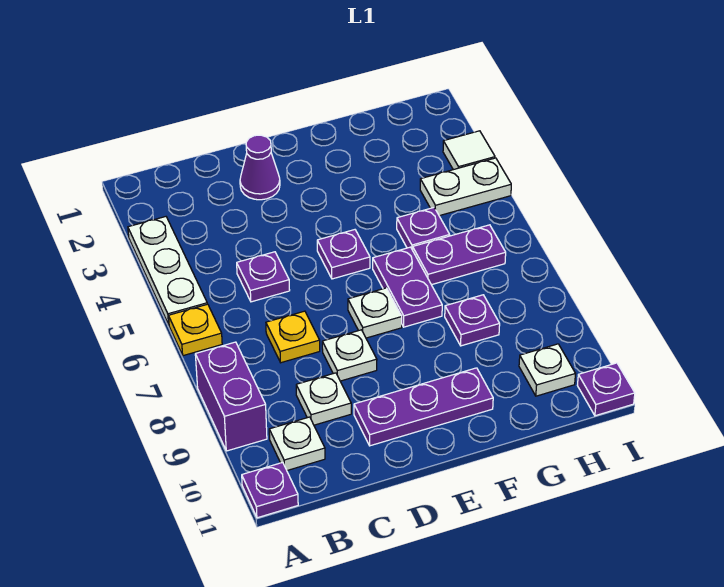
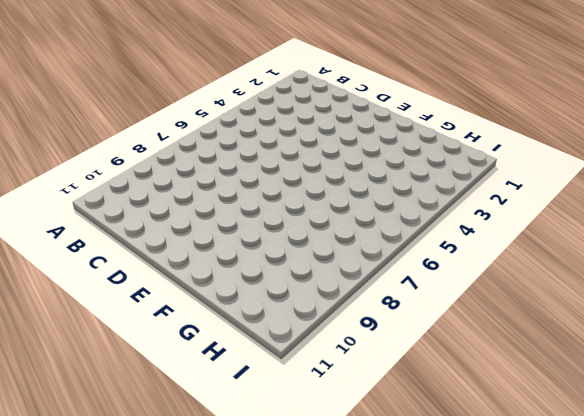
none -> white plate A3:A5 level 1
none -> yellow plate A6 level 1
none -> purple brick A8:A9 level 1

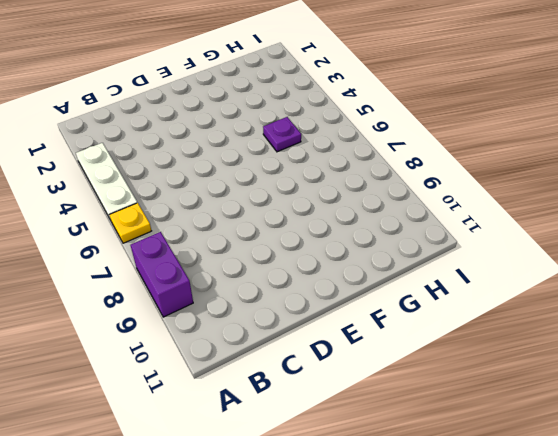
none -> purple plate A11 level 1
none -> white plate B10 level 1
none -> purple plate C5 level 1

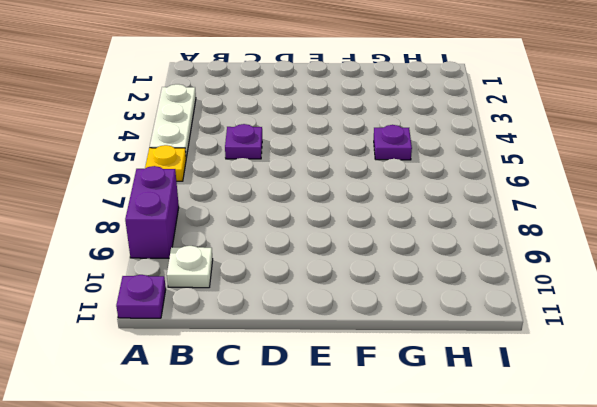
none -> yellow plate C7 level 1
none -> white plate C9 level 1
none -> purple cone D2 level 1

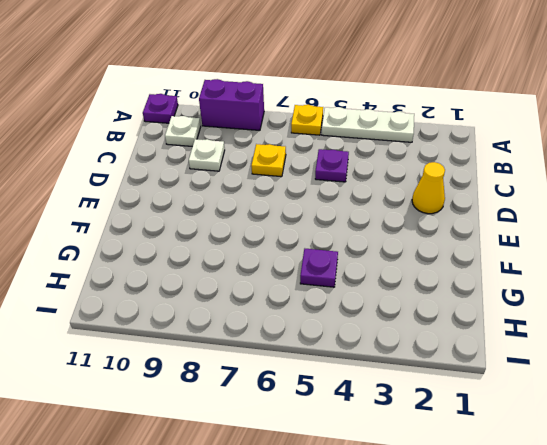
yellow cone D2 level 1 -> purple cone D2 level 1
none -> white plate D8 level 1
none -> purple plate D10:F10 level 1
none -> purple plate E5 level 1

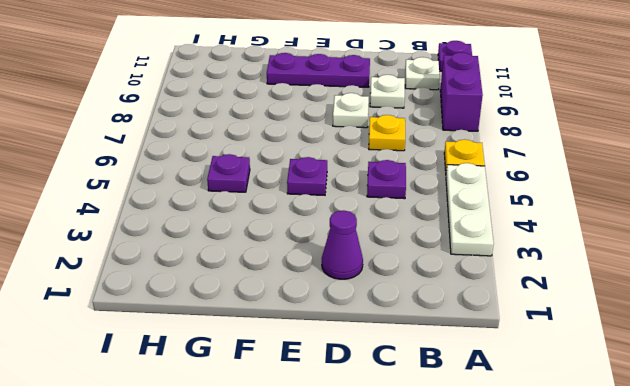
none -> white plate E7 level 1
none -> purple plate F6:F7 level 1
none -> purple plate G6:H6 level 1

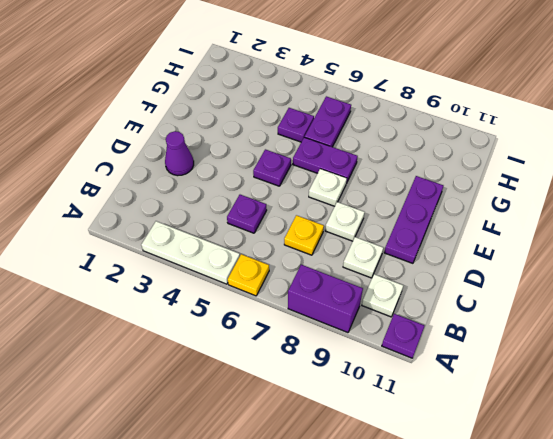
none -> purple plate G8 level 1
none -> white plate H4:I4 level 1
none -> white plate H10 level 1

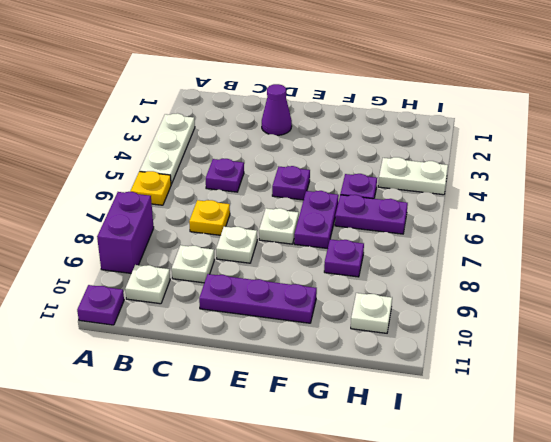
none -> white tile I3 level 1
none -> purple plate I11 level 1

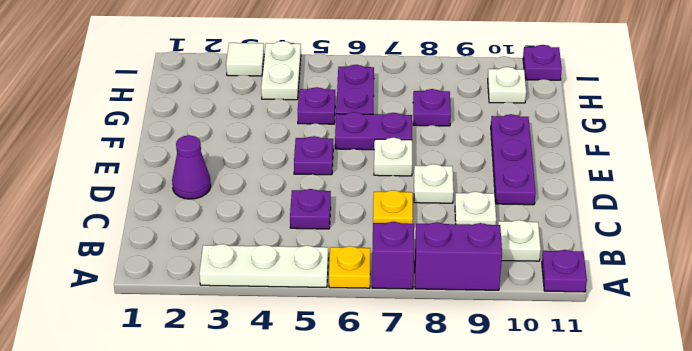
purple brick A7 level 1 -> none

